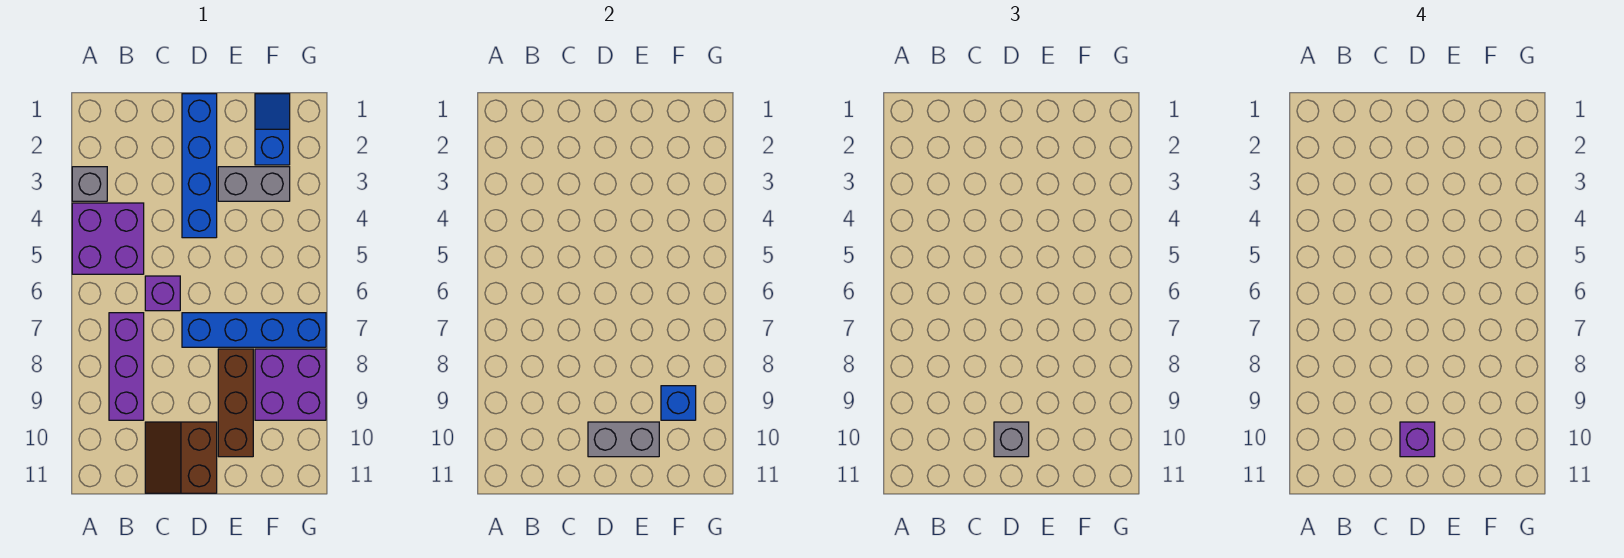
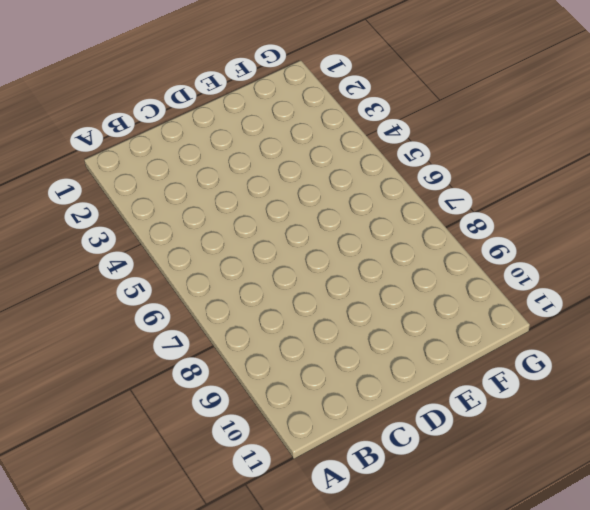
none -> grey brick A3 level 1
none -> purple brick A4:B5 level 1
none -> purple brick B7:B9 level 1

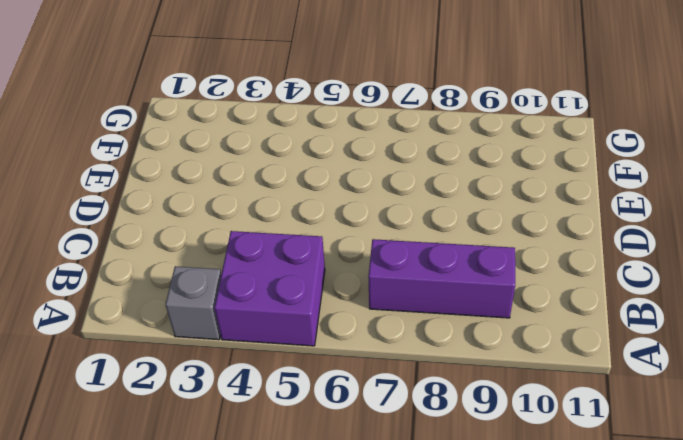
none -> purple brick C6 level 1
none -> brown slope C10:D11 level 1 top D
none -> blue brick D1:D4 level 1

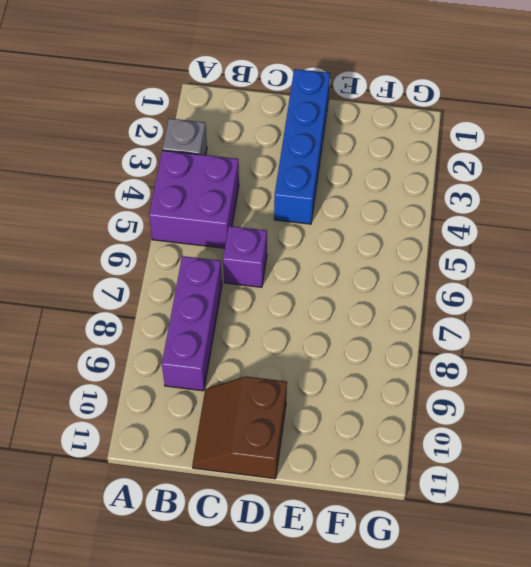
none -> blue brick D7:G7 level 1
none -> grey brick E3:F3 level 1
none -> brown brick E8:E10 level 1

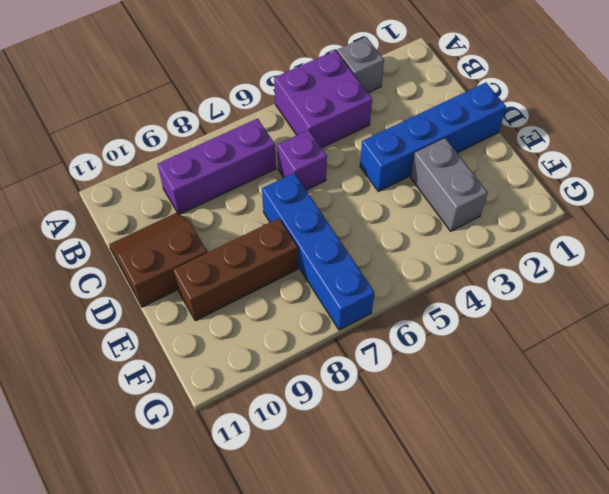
none -> blue slope F1:F2 level 1 top 2
none -> purple brick F8:G9 level 1
none -> grey brick D10:E10 level 2

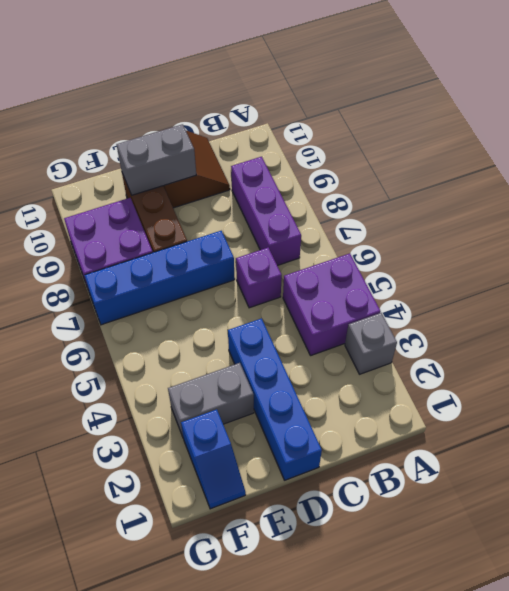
none -> blue brick F9 level 2
none -> grey brick D10 level 3
none -> purple brick D10 level 4

